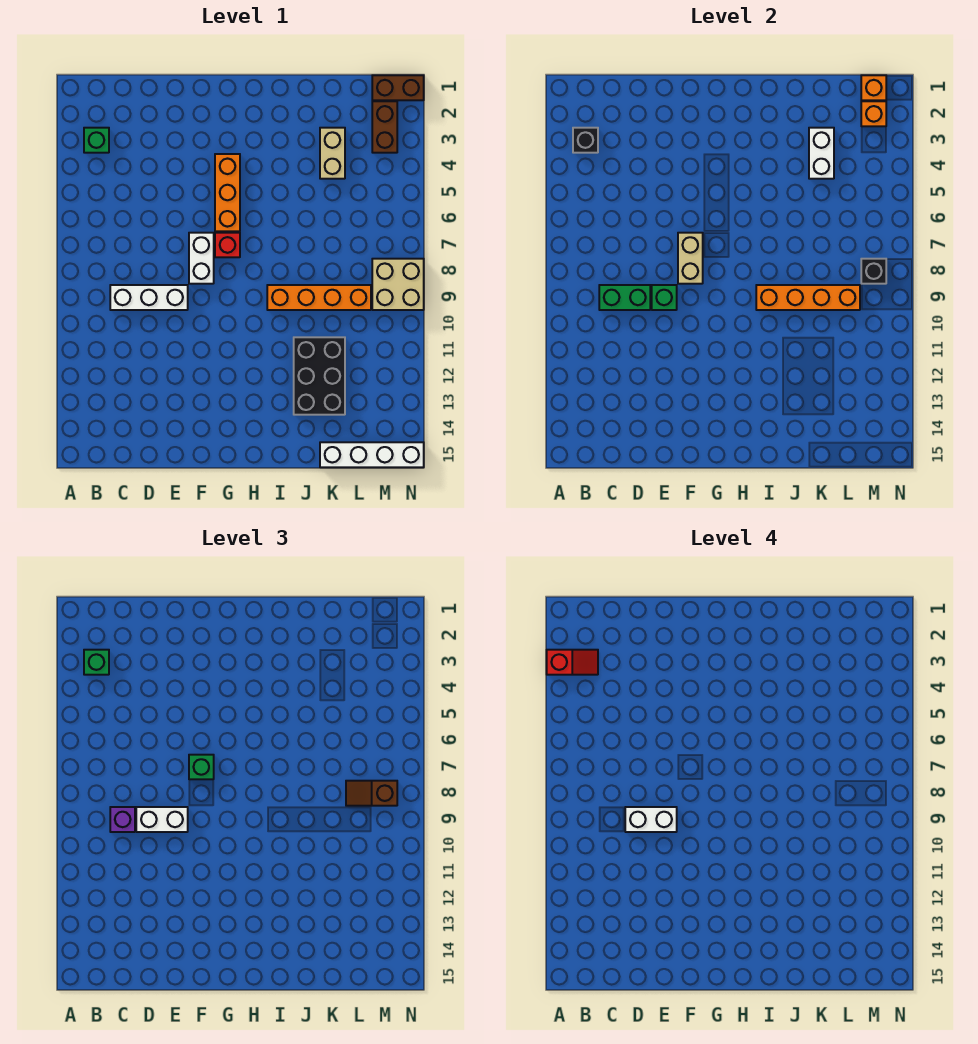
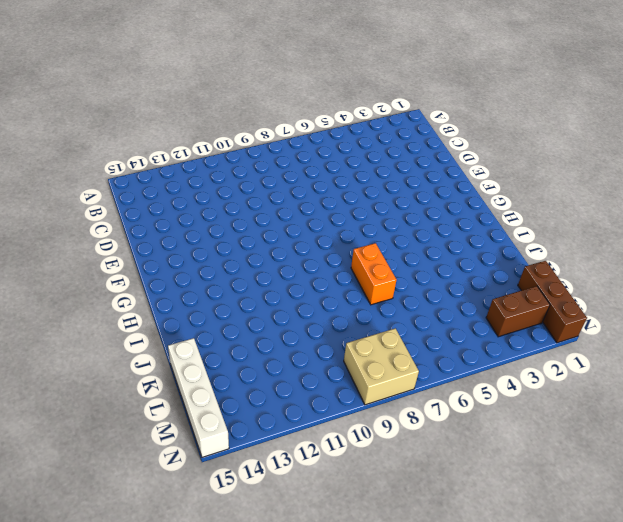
orange brick I7:J7 level 1 -> none
brown brick L1:N1 level 1 -> brown brick M1:N1 level 1
none -> green brick B3 level 1
none -> white brick C9:E9 level 1
none -> white brick F7:F8 level 1

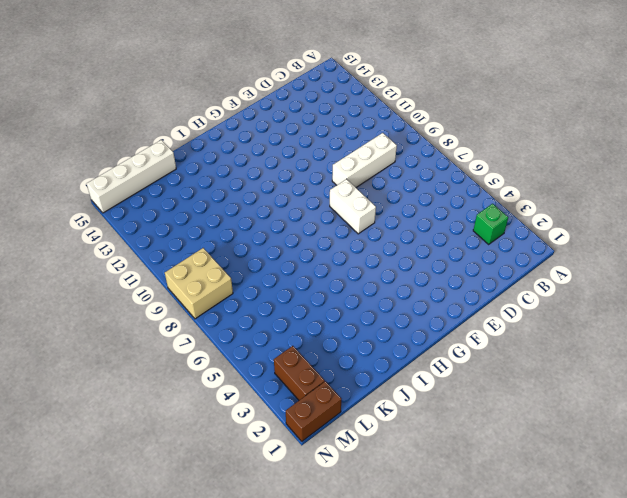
none -> orange brick G4:G6 level 1
none -> red brick G7 level 1
none -> orange brick I9:L9 level 1

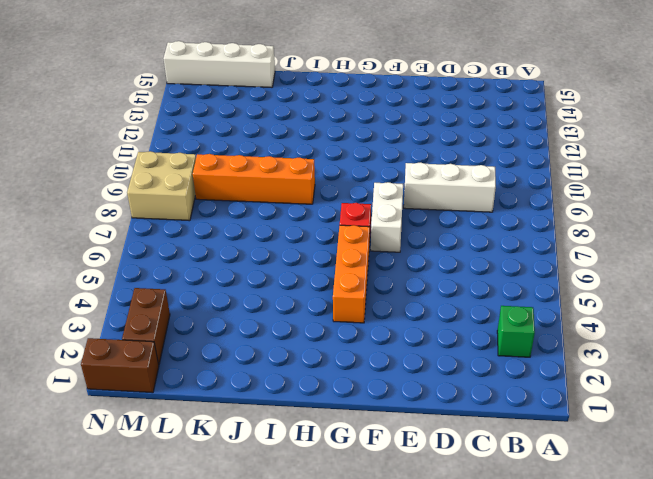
none -> black brick J11:K13 level 1
none -> tan brick K3:K4 level 1
none -> black brick B3 level 2

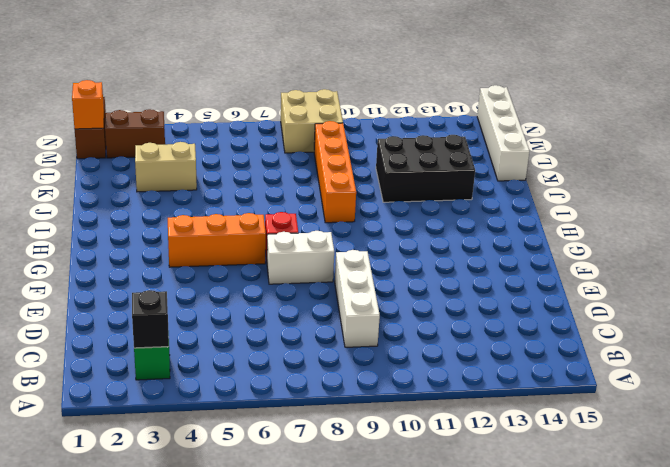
none -> green brick C9:D9 level 2
none -> green brick E9 level 2
none -> tan brick F7:F8 level 2

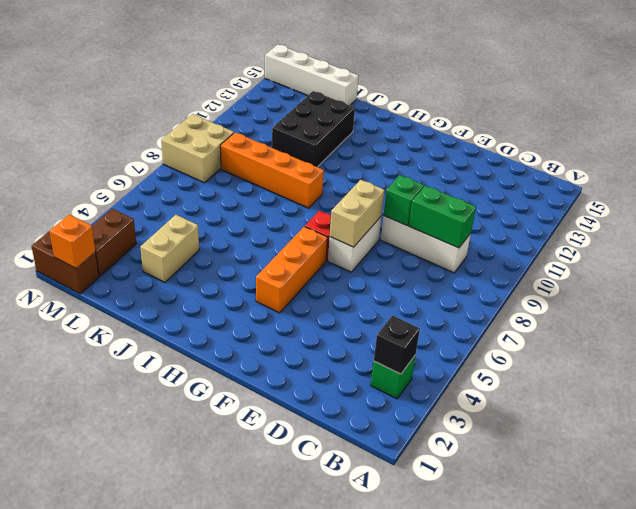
none -> orange brick I9:L9 level 2
none -> white brick K3:K4 level 2
none -> orange brick M2 level 2

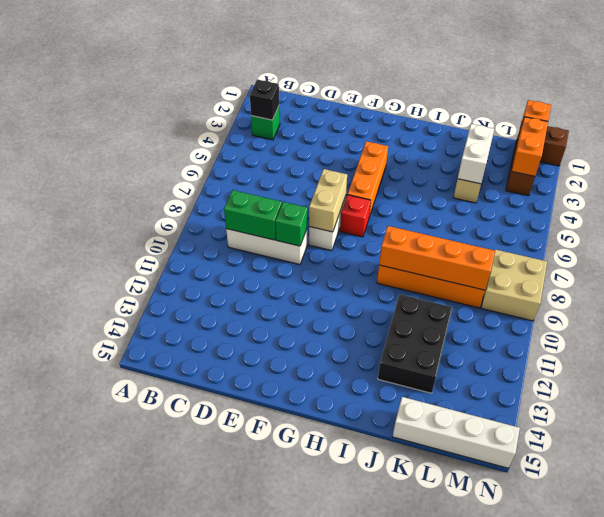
orange brick M2:M3 level 2 -> orange brick M2 level 2
none -> black brick M8 level 2
none -> green brick B3 level 3
none -> purple brick C9 level 3

